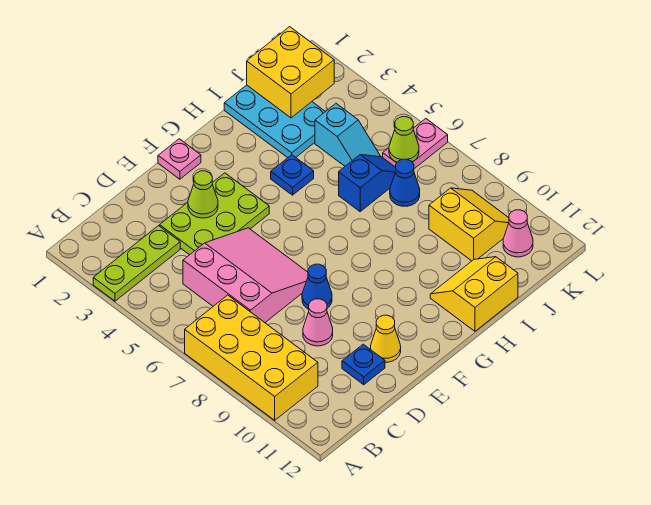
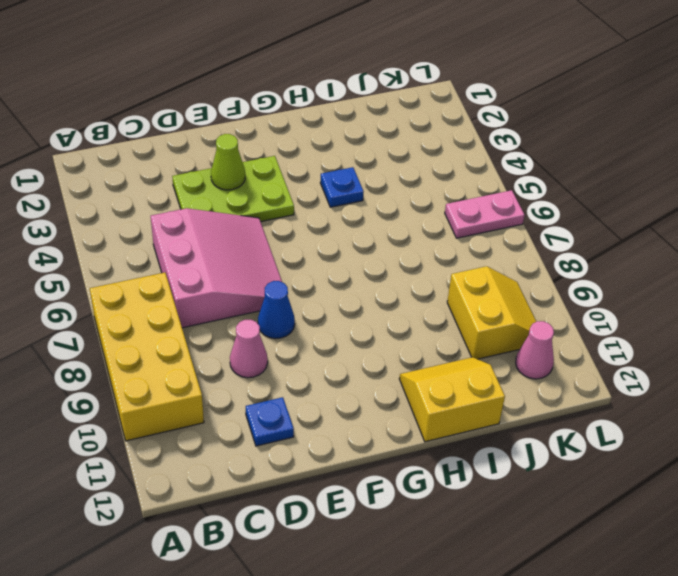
none -> lime plate A3:C3 level 1
none -> yellow cone E11 level 1
none -> pink plate F1 level 1

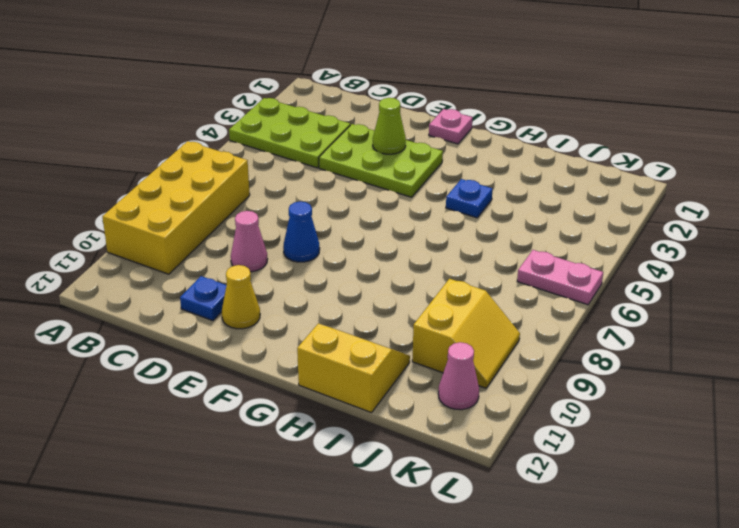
lime plate A3:C4 level 1 -> lime plate A3:C3 level 1
none -> pink slope C5:E7 level 1 top C
none -> cyan plate I1:J3 level 1
none -> blue slope I6:J6 level 1 top I

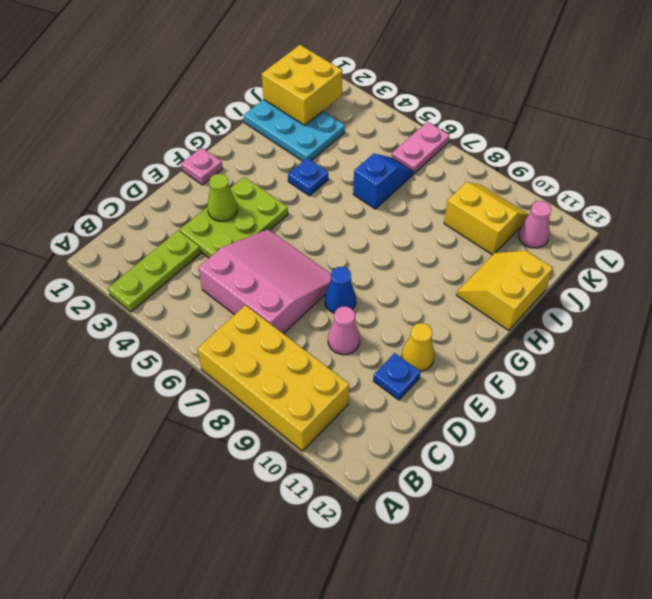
none -> cyan slope J4:J5 level 1 top 4
none -> blue cone J7 level 1
none -> lime cone K6 level 2

